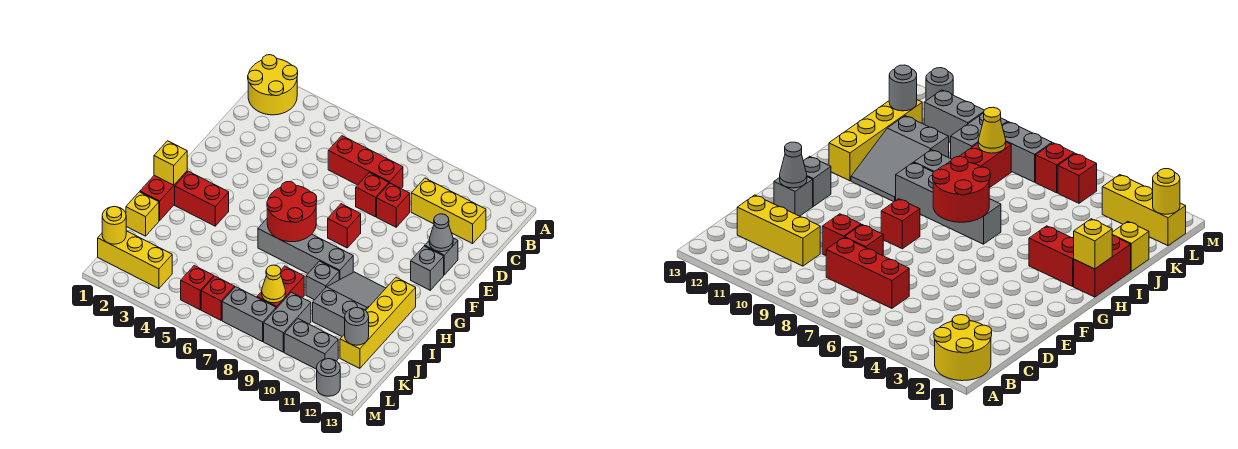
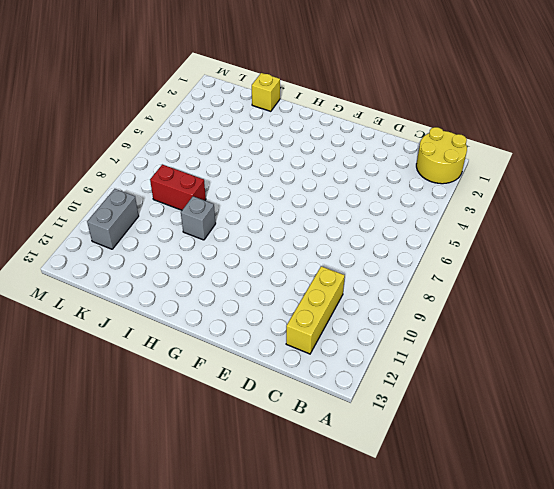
none -> red brick C6:C8 level 1
none -> red brick D8 level 1
none -> red brick D9 level 1

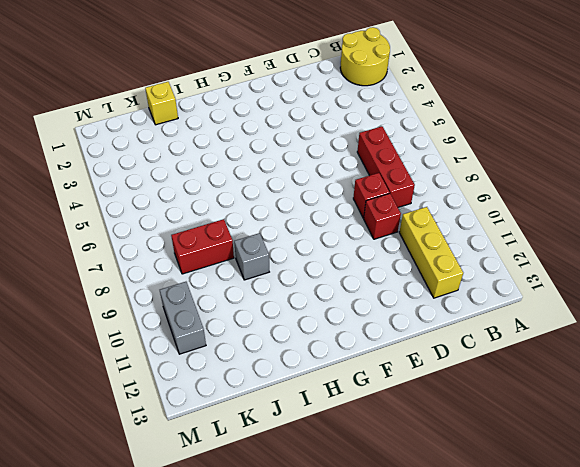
none -> grey brick E12 level 1
none -> red brick F8 level 1
none -> grey brick F12 level 1

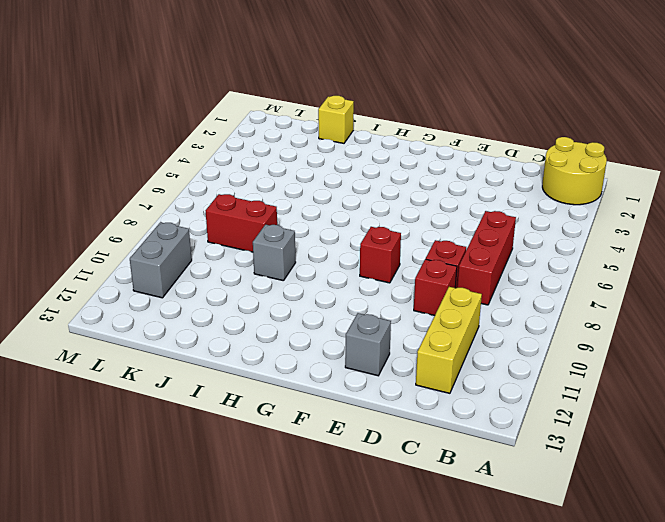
none -> grey brick F12 level 1
none -> red brick H1:I1 level 1
none -> red brick H2:H3 level 1

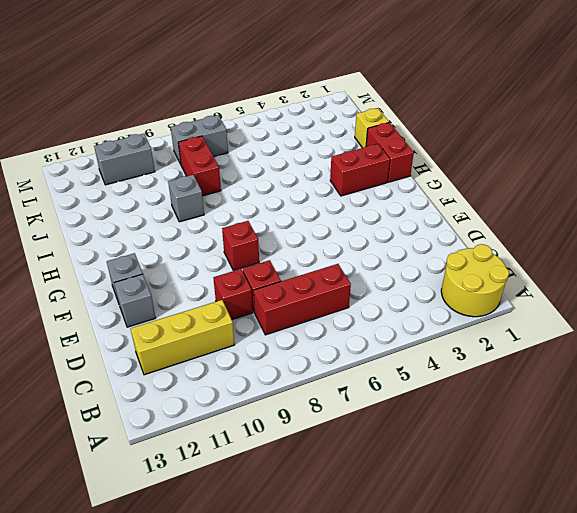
none -> grey brick H6:H9 level 1
none -> grey slope H10:J11 level 1 top J
none -> yellow brick H12:K12 level 1

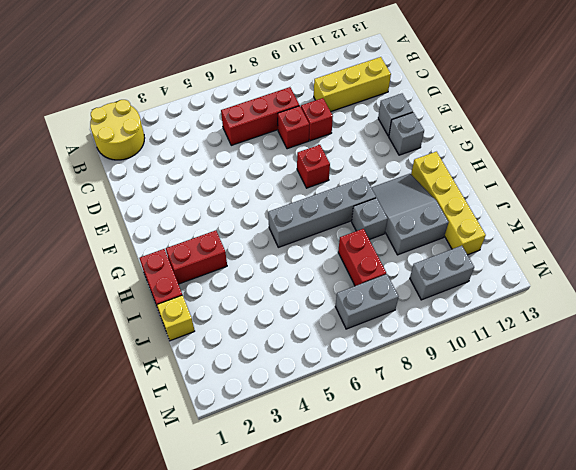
none -> grey brick K9:L9 level 1
none -> yellow brick L1:L3 level 1
none -> red brick L5 level 1

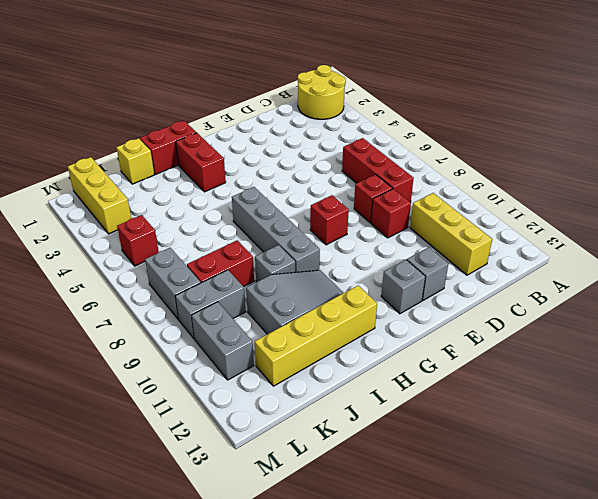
none -> red brick L6 level 1
none -> grey round brick M12 level 1
none -> grey cone E12 level 2

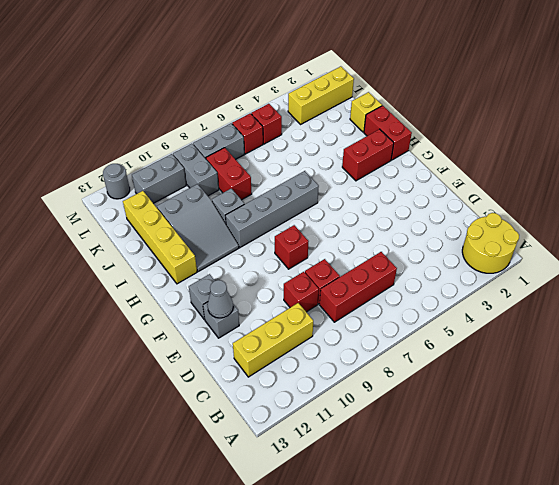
none -> red round brick G6:H7 level 2
none -> yellow brick H1 level 2
none -> yellow cone K8 level 2

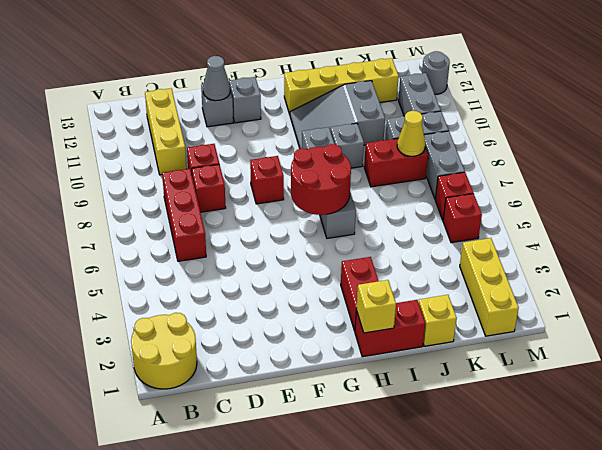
none -> grey round brick K12 level 2
none -> yellow round brick L1 level 2

